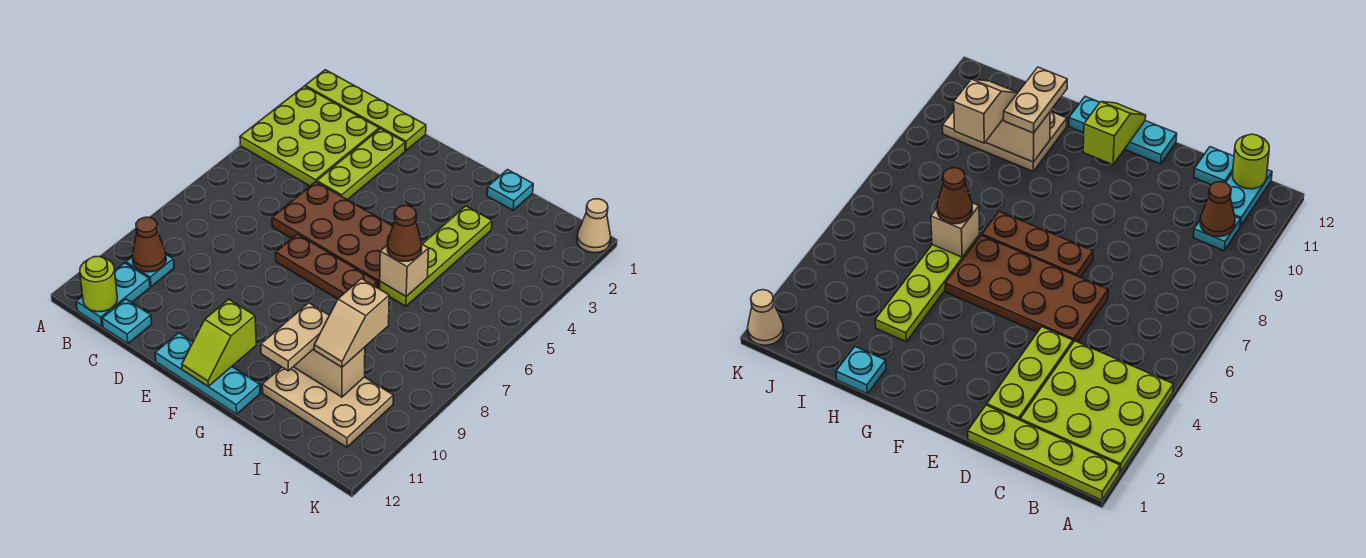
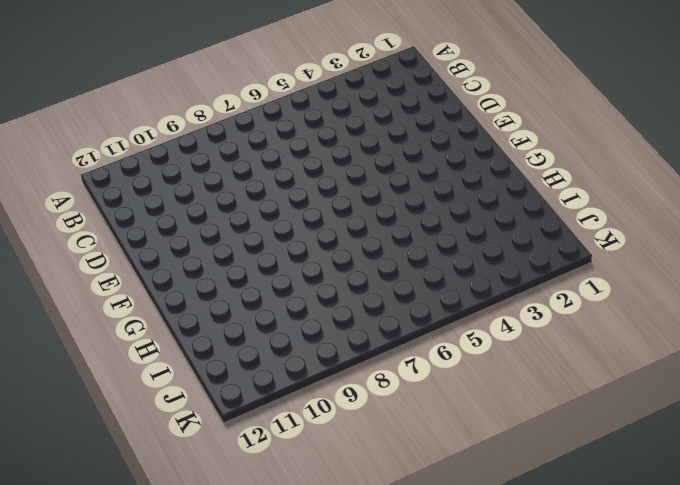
none -> lime plate A1:D1 level 1
none -> lime plate A2:C4 level 1
none -> cyan plate B10 level 1

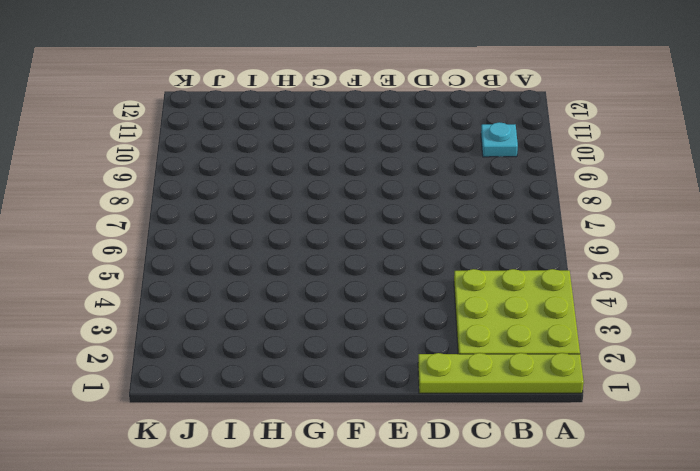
none -> cyan plate B11:B12 level 1
none -> cyan plate C12 level 1
none -> lime plate D2:D4 level 1

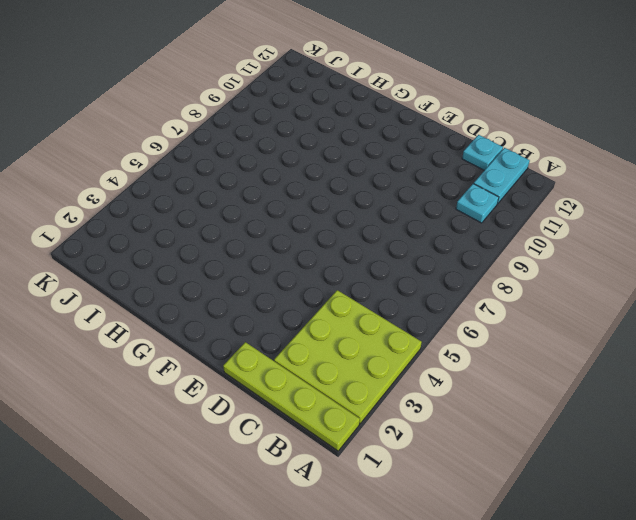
none -> lime plate D2:D4 level 1
none -> brown plate D5:G6 level 1
none -> brown plate E7:G7 level 1

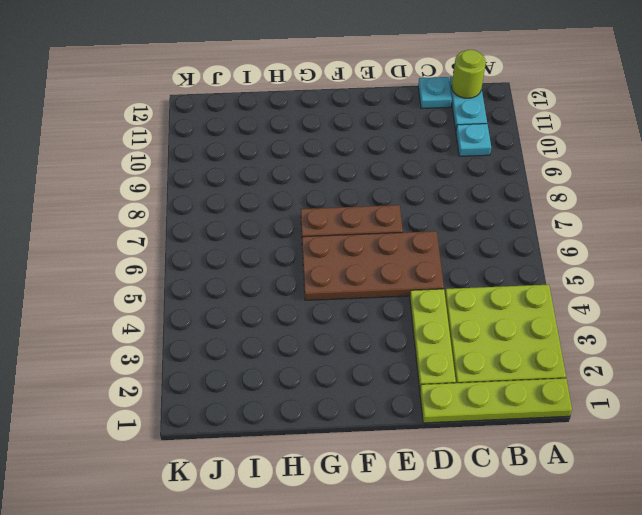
none -> cyan plate E12:G12 level 1
none -> cyan plate H1 level 1
none -> lime plate H3:H6 level 1

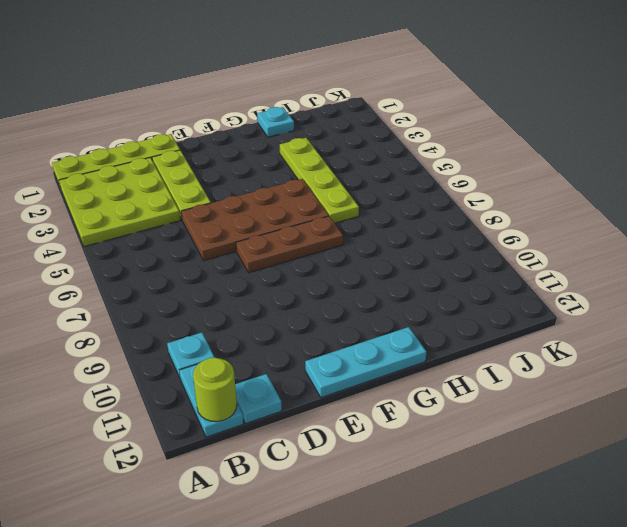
none -> tan plate H10:J11 level 1
none -> tan cone K1 level 1
none -> brown cone B10 level 2

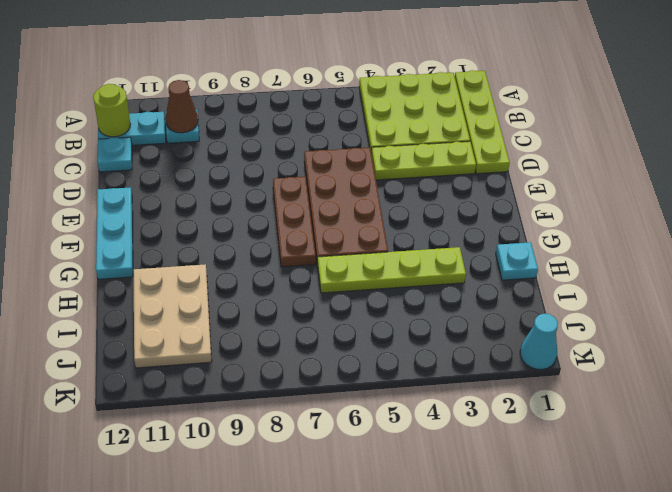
cyan cone K1 level 1 -> tan cone K1 level 1
none -> lime slope F11:F12 level 2 top 11
none -> tan brick H6 level 2
none -> tan brick H10:I10 level 2

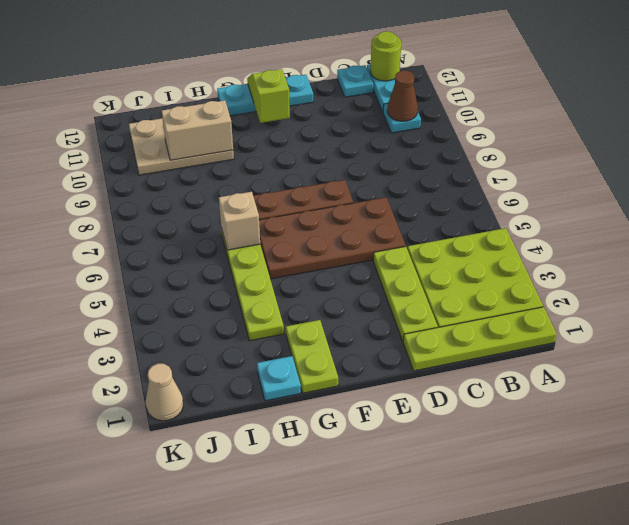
lime plate G1:G2 level 1 -> none
none -> brown cone H6 level 3
none -> tan plate H10:H11 level 3
none -> tan slope I9:I10 level 3 top 9

